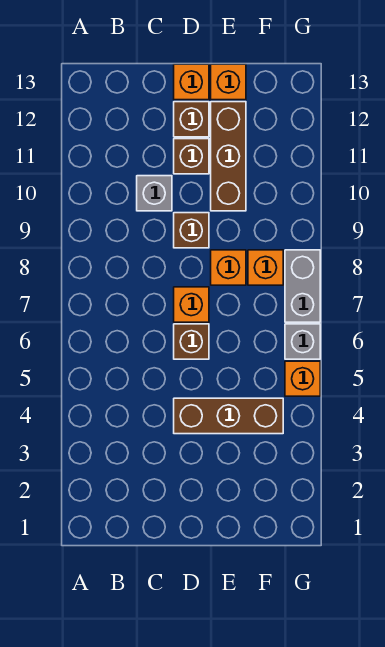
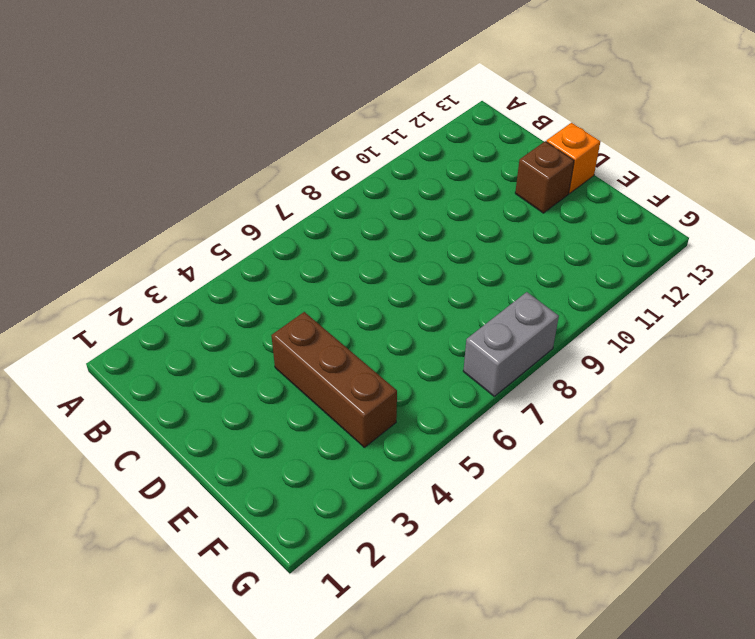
none -> grey brick C10 level 1
none -> brown brick D6 level 1
none -> orange brick D7 level 1

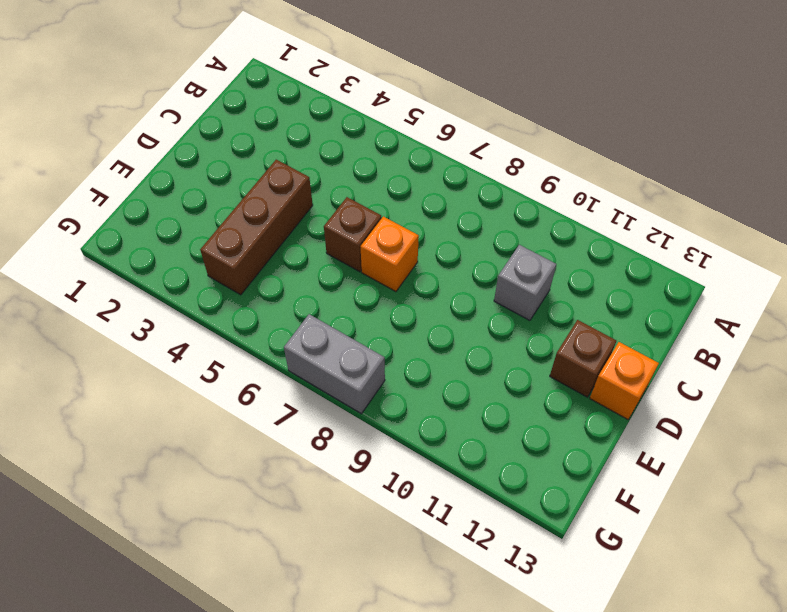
none -> brown brick D9 level 1
none -> brown brick D11 level 1
none -> orange brick E8 level 1

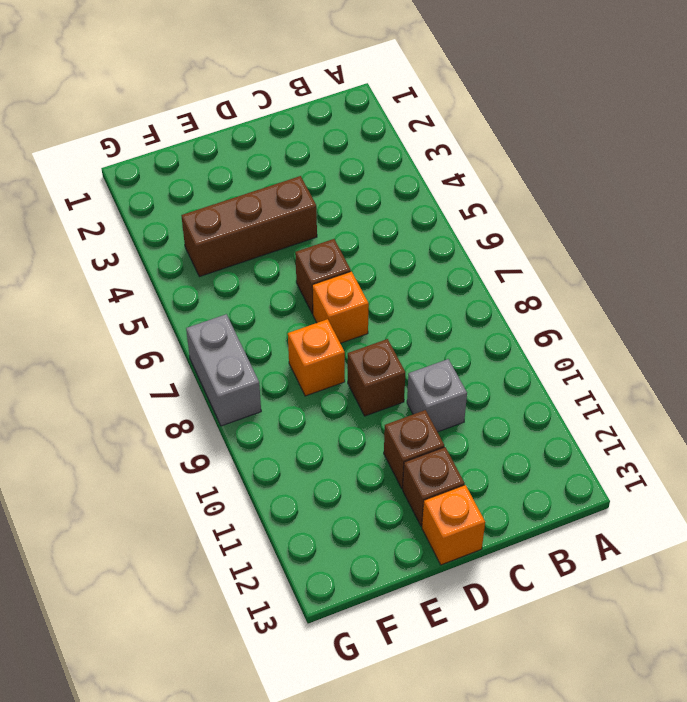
none -> brown brick E10:E12 level 1
none -> orange brick E13 level 1
none -> orange brick F8 level 1

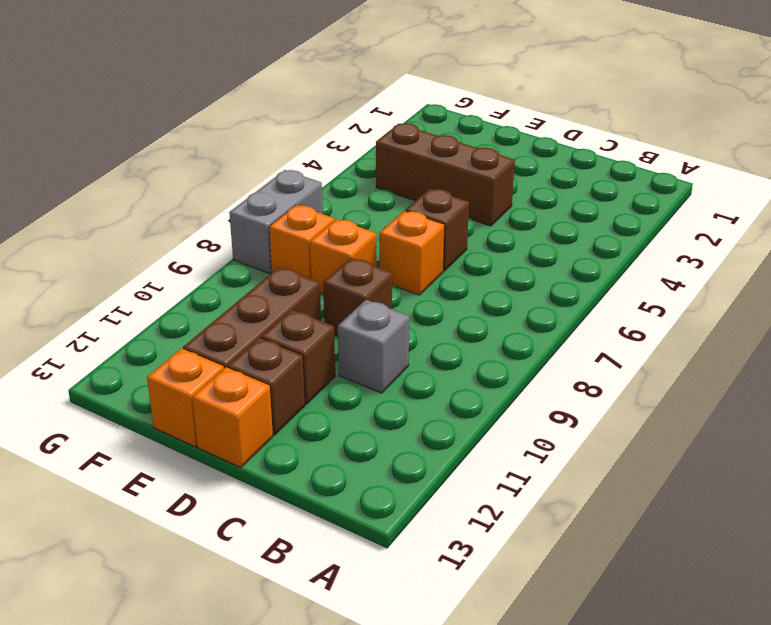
none -> orange brick G5 level 1
none -> grey brick G6 level 1

